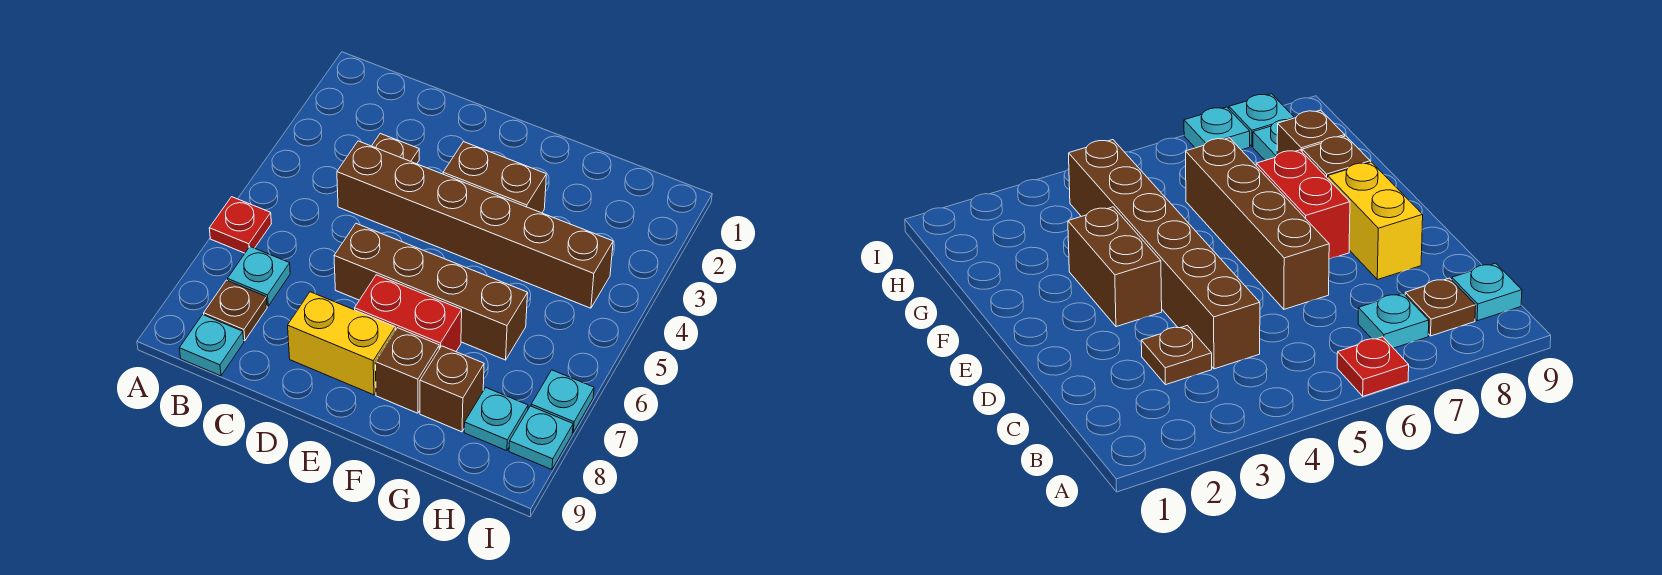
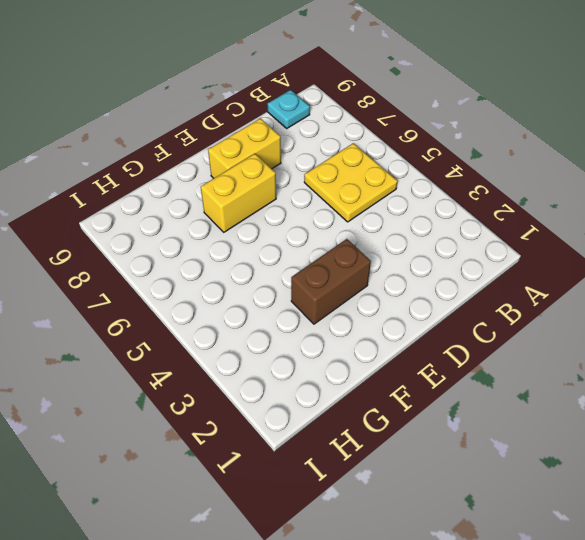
yellow plate B5:C6 level 1 -> none
yellow brick E7:F7 level 1 -> red brick E7:F7 level 1
none -> red plate A6 level 1
none -> cyan plate B7 level 1
none -> brown plate B8 level 1

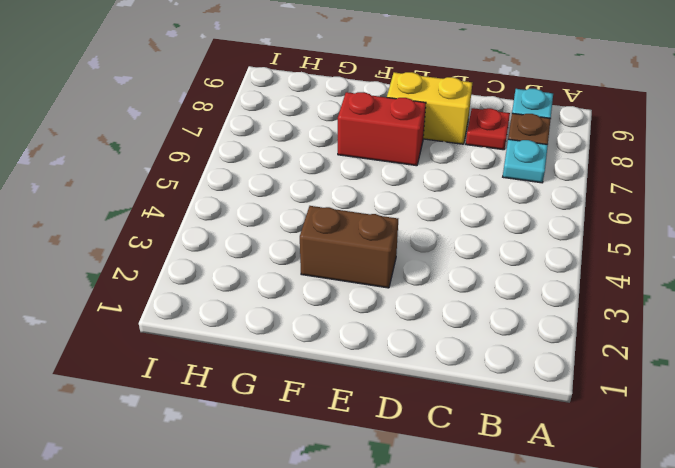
red plate C8 level 1 -> red plate A6 level 1
none -> brown plate C3 level 1
none -> brown brick C4:H4 level 1
none -> brown brick D6:G6 level 1

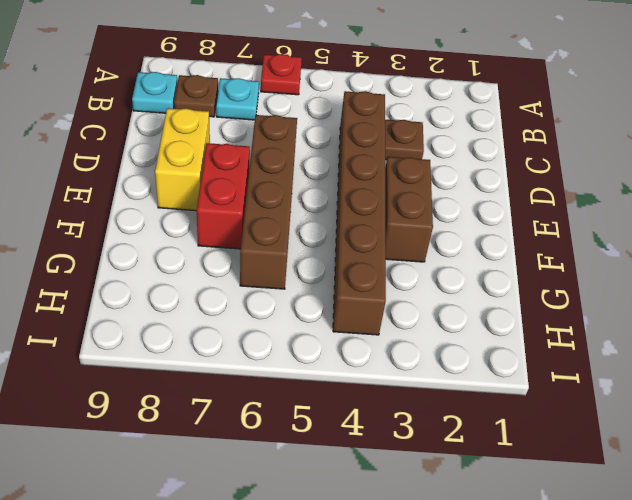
none -> brown brick F8 level 1
none -> brown brick G8 level 1
none -> cyan plate H8 level 1

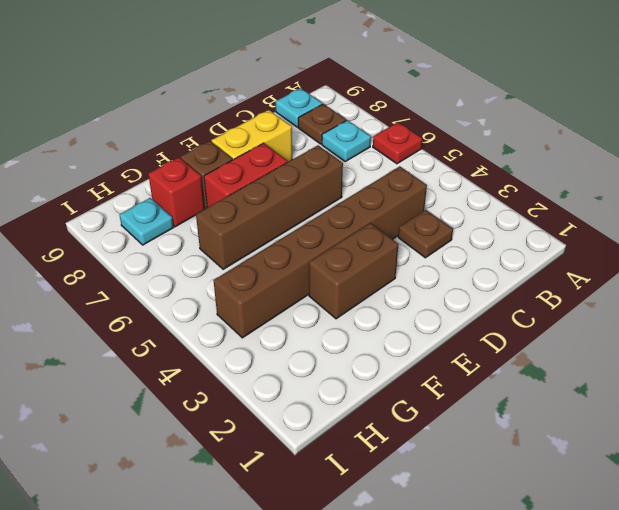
red brick G8 level 1 -> brown brick G8 level 1
none -> cyan plate I7 level 1
none -> cyan plate I8 level 1

